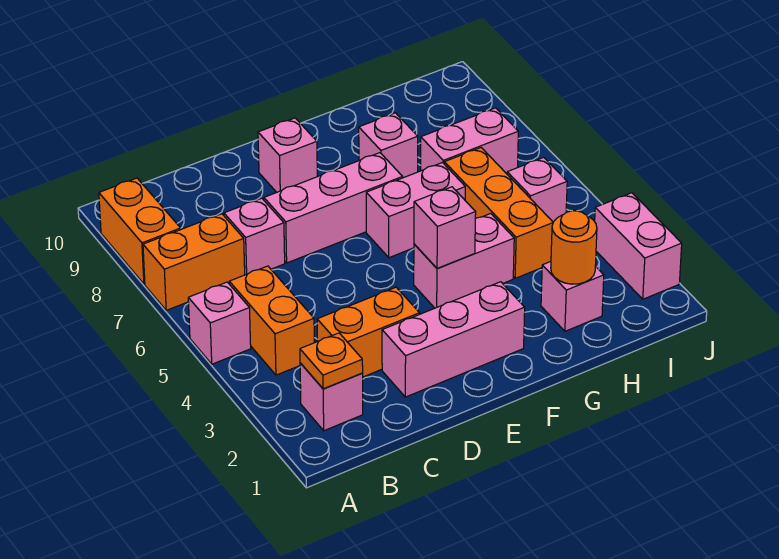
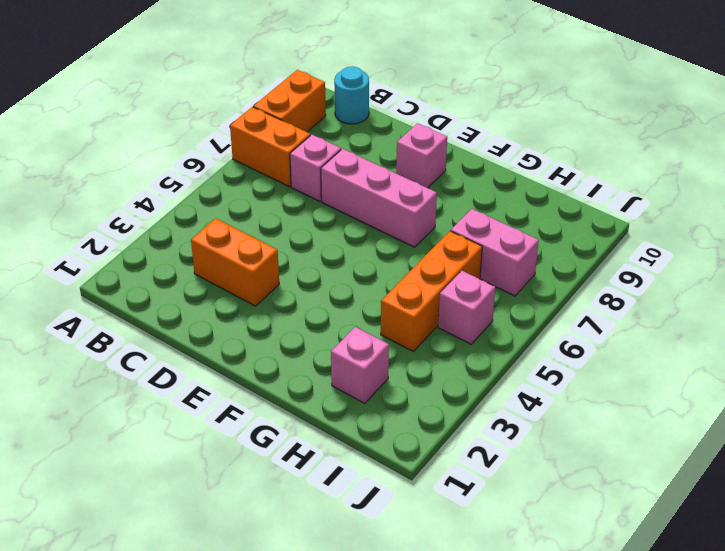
cyan round brick B10 level 1 -> none
none -> pink brick A5 level 1
none -> pink brick B2 level 1
none -> orange brick B4:B5 level 1

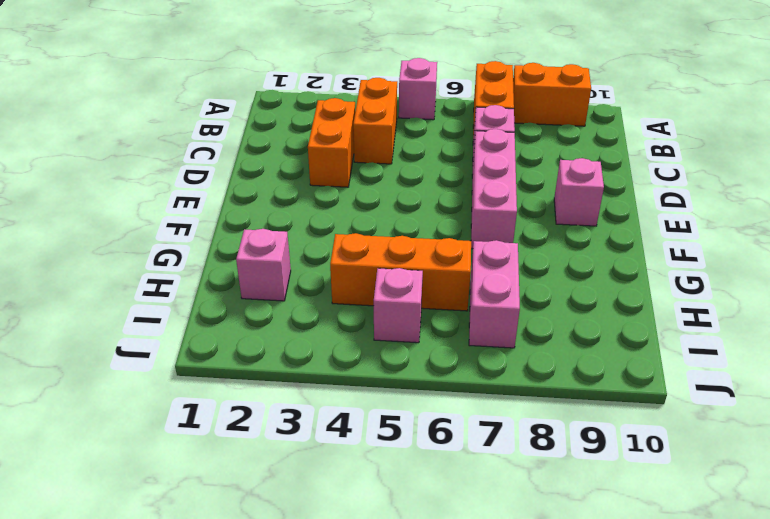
orange brick B4:C4 level 1 -> orange brick B4:B5 level 1
none -> pink brick B2 level 1
none -> pink brick D2:F2 level 1
none -> pink brick F4:G4 level 1

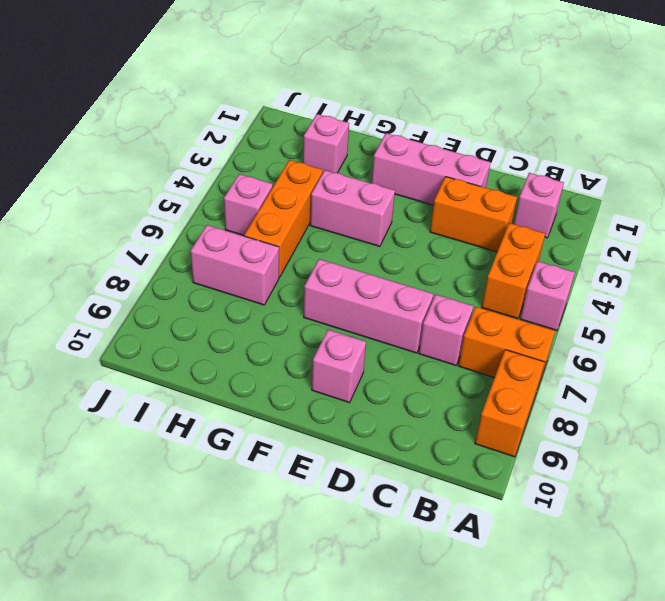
none -> pink brick F6:G6 level 1
none -> pink brick G8 level 1
none -> pink brick J2:J3 level 1

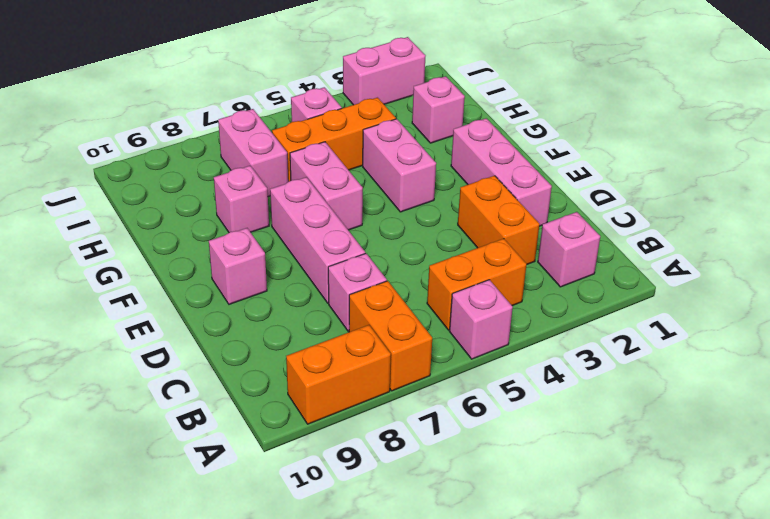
none -> orange plate B2 level 2
none -> pink brick F4 level 2
none -> orange round brick H2 level 2

